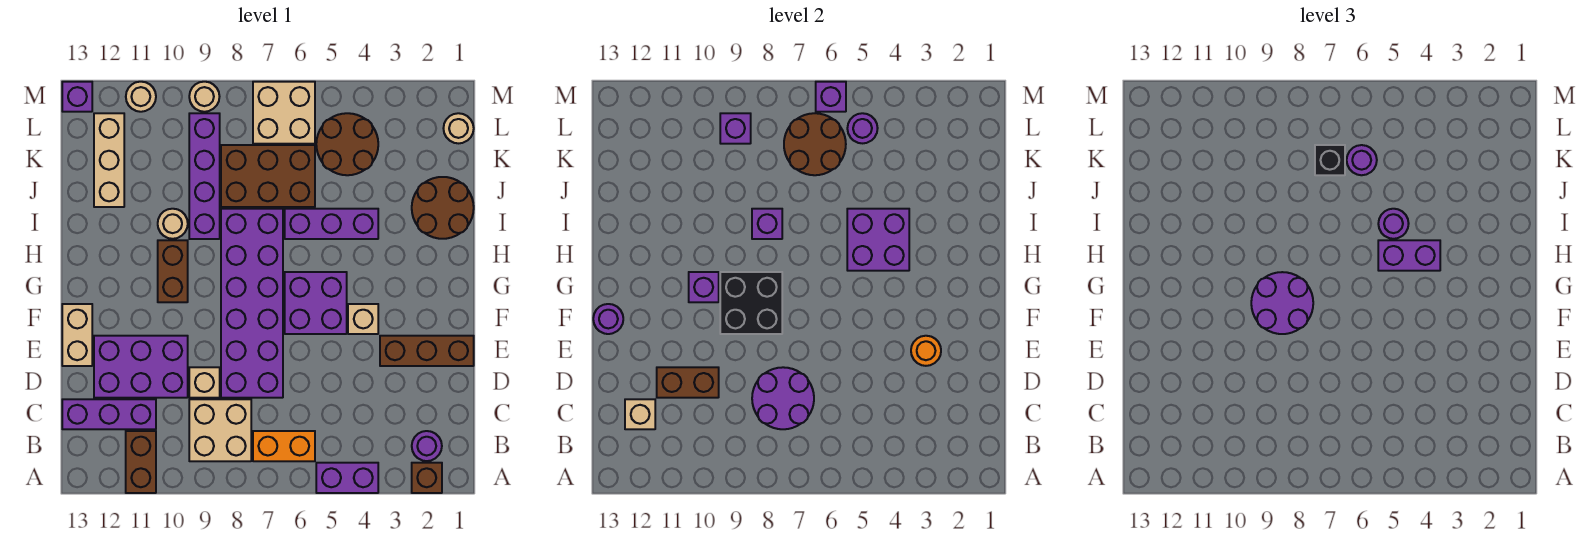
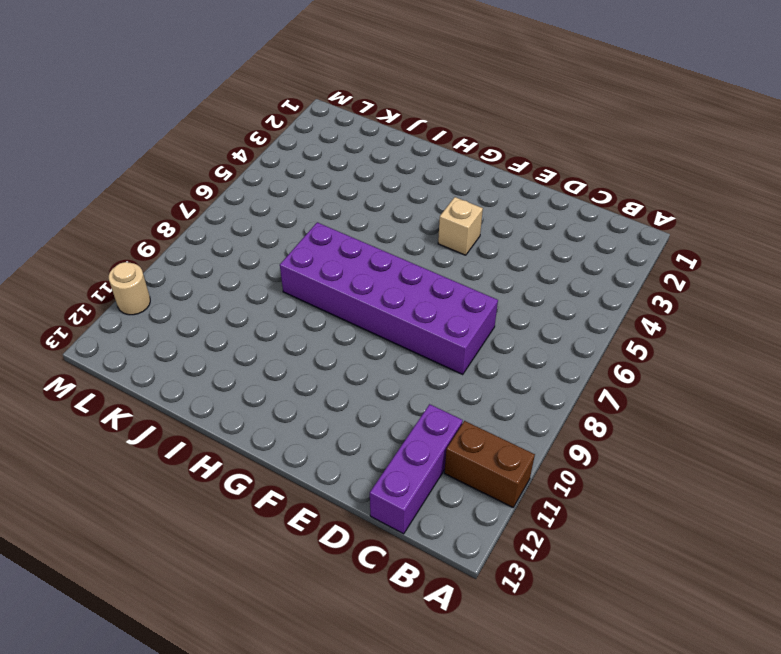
none -> brown brick A2 level 1
none -> purple brick A4:A5 level 1
none -> purple round brick B2 level 1
none -> orange brick B6:B7 level 1

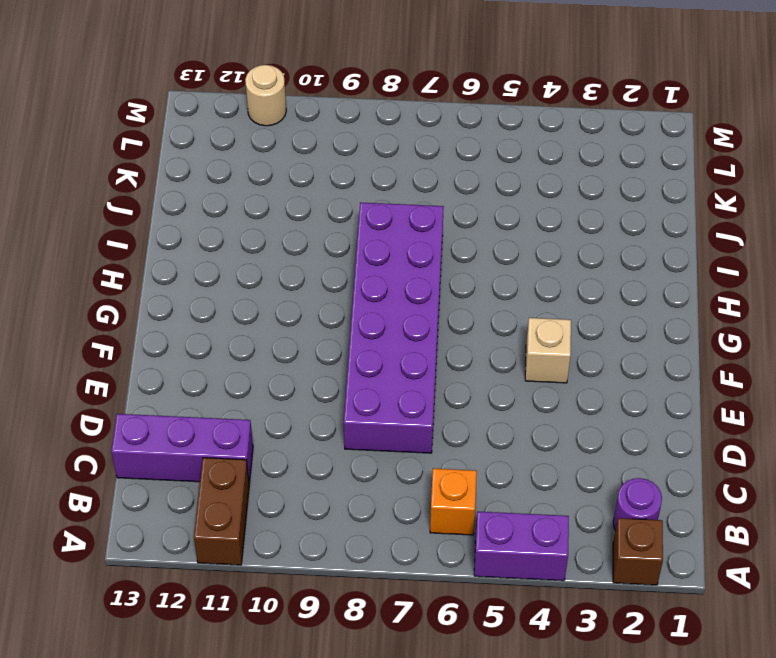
orange brick B6 level 1 -> orange brick B6:B7 level 1
none -> tan brick B8:C9 level 1
none -> tan brick D9 level 1
none -> purple brick D10:E12 level 1
none -> brown brick E1:E3 level 1

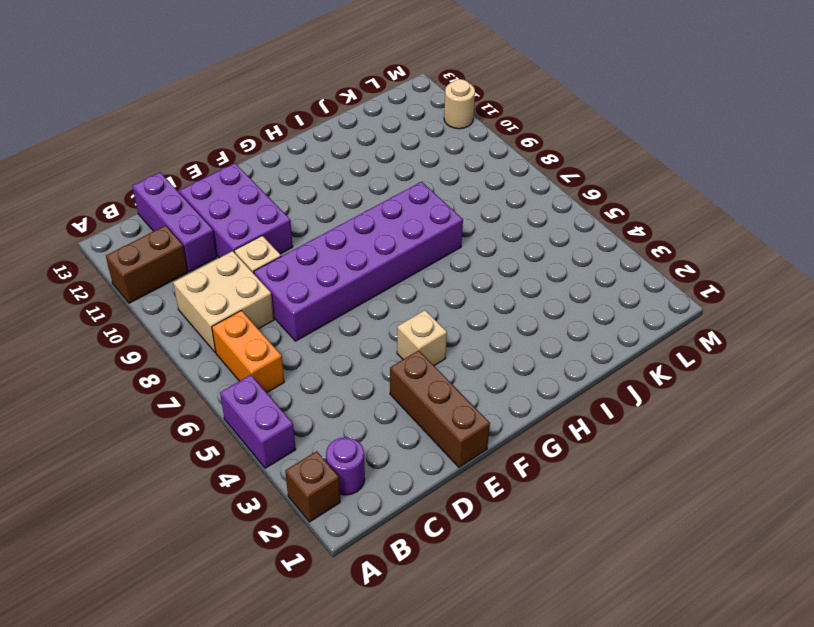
none -> tan brick E13:F13 level 1
none -> purple brick F5:G6 level 1
none -> brown brick G10:H10 level 1
none -> brown round brick I1:J2 level 1

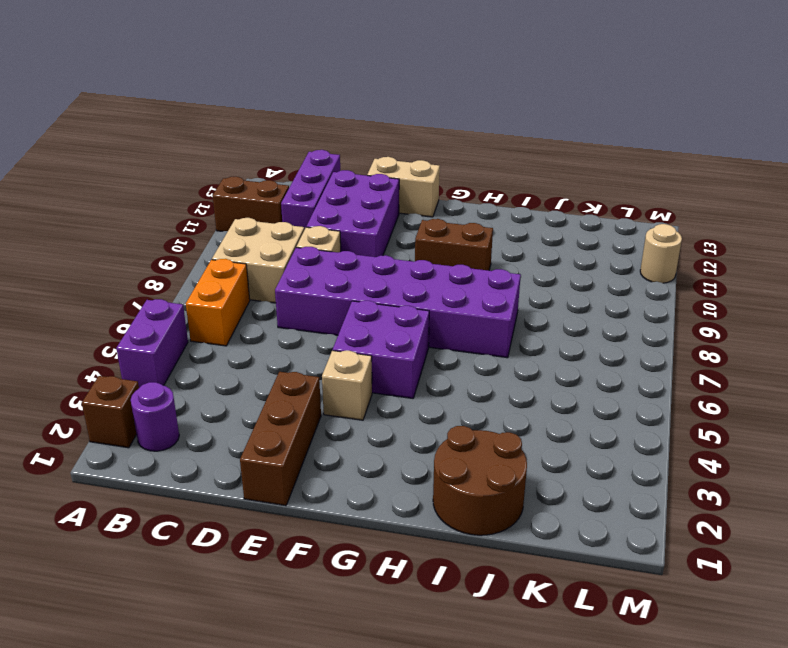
none -> purple brick I4:I6 level 1
none -> purple brick I9:L9 level 1
none -> tan round brick I10 level 1
none -> brown brick J6:K8 level 1

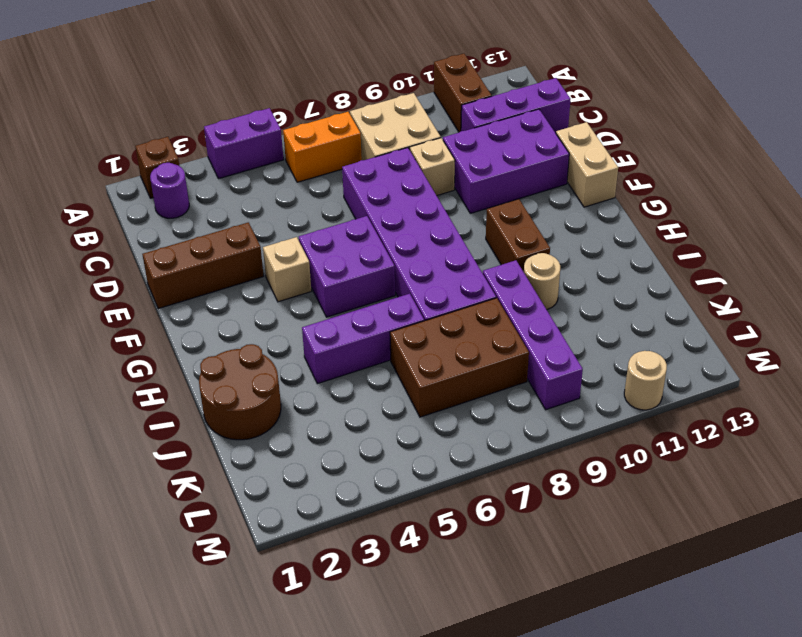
none -> tan brick J12:L12 level 1
none -> brown round brick K4:L5 level 1
none -> tan round brick L1 level 1
none -> tan brick L6:M7 level 1

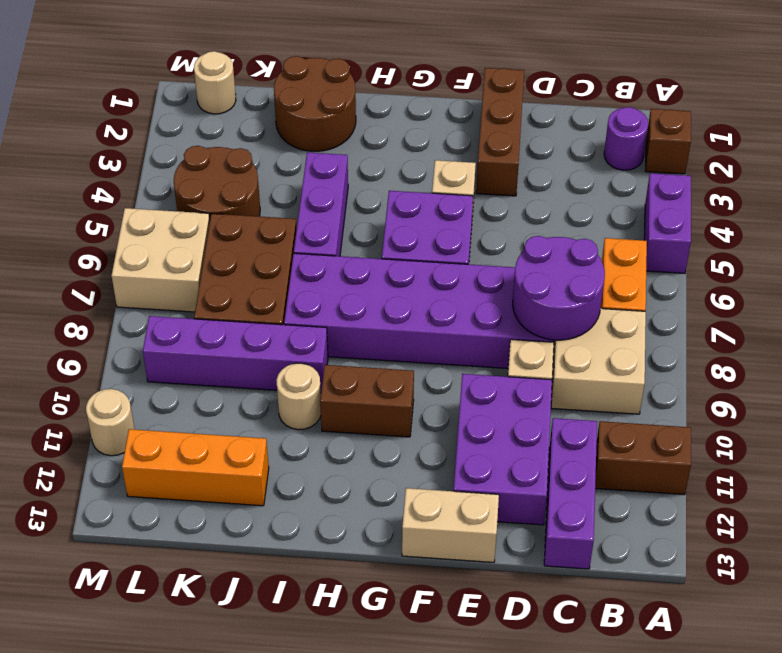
orange brick J12:L12 level 1 -> tan brick J12:L12 level 1
none -> tan round brick M9 level 1
none -> purple brick M13 level 1
none -> tan brick C12 level 2
none -> brown brick D10:D11 level 2

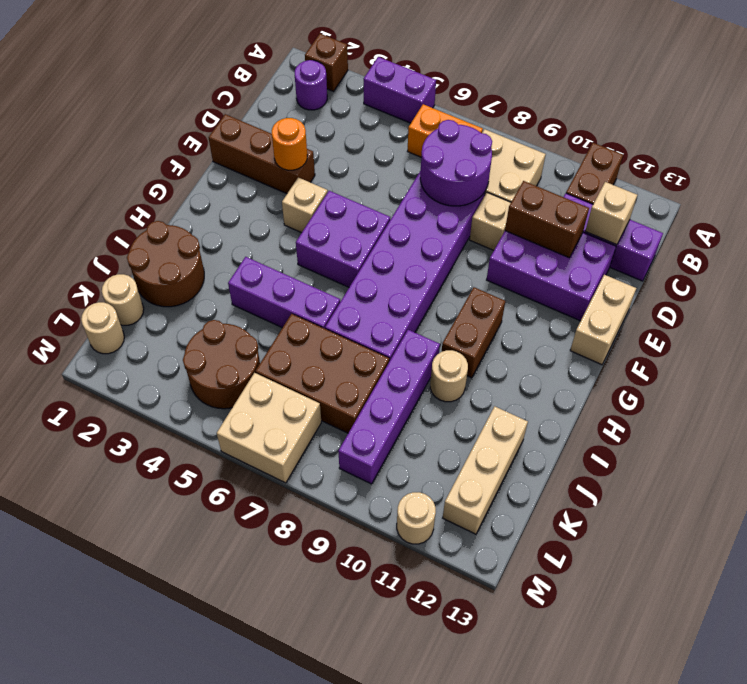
tan round brick K1 level 1 -> tan round brick M9 level 1
none -> purple brick M13 level 1
none -> black brick F8:G9 level 2
none -> purple round brick F13 level 2
none -> purple brick G10 level 2

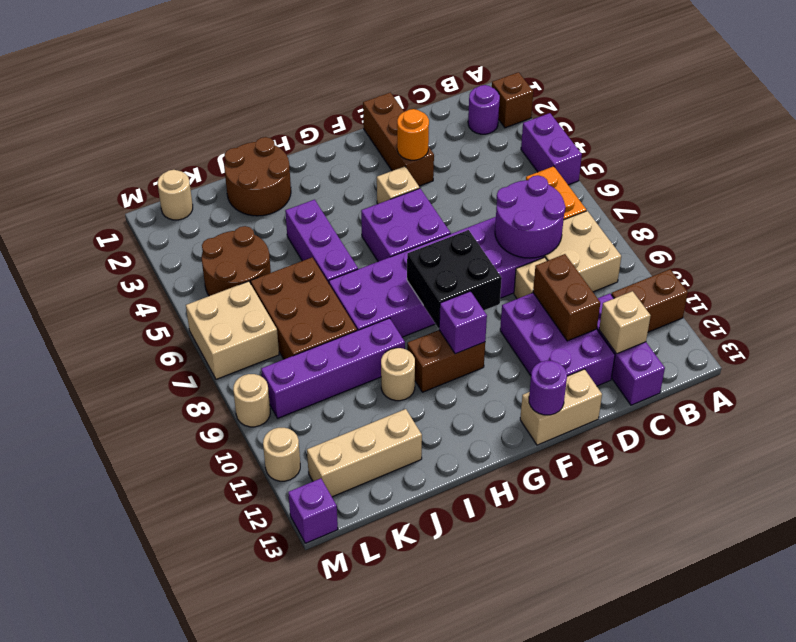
none -> purple brick H4:I5 level 2
none -> purple brick I8 level 2
none -> brown round brick K6:L7 level 2
none -> purple round brick L5 level 2

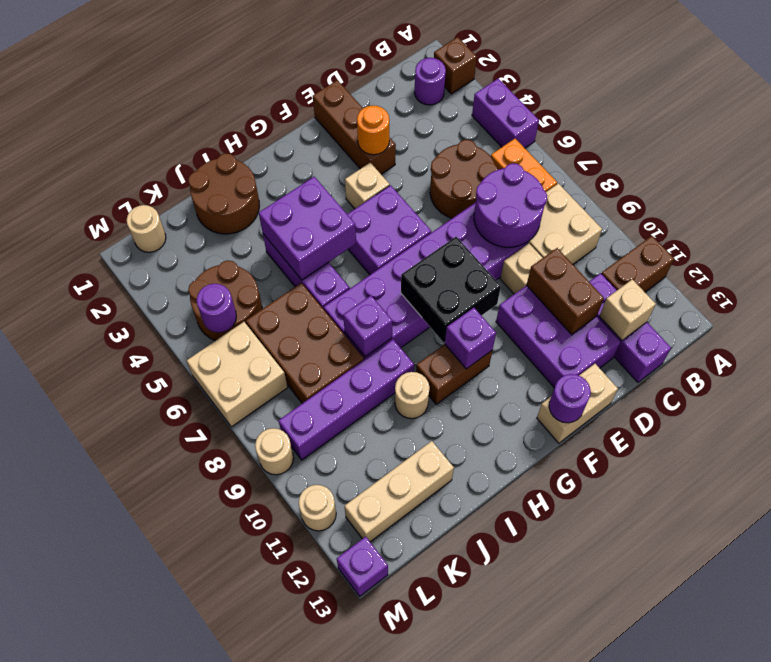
brown round brick C5:D6 level 1 -> brown round brick K6:L7 level 2
none -> purple brick L9 level 2
none -> purple brick M6 level 2
none -> purple round brick F8:G9 level 3
none -> purple brick H4:H5 level 3

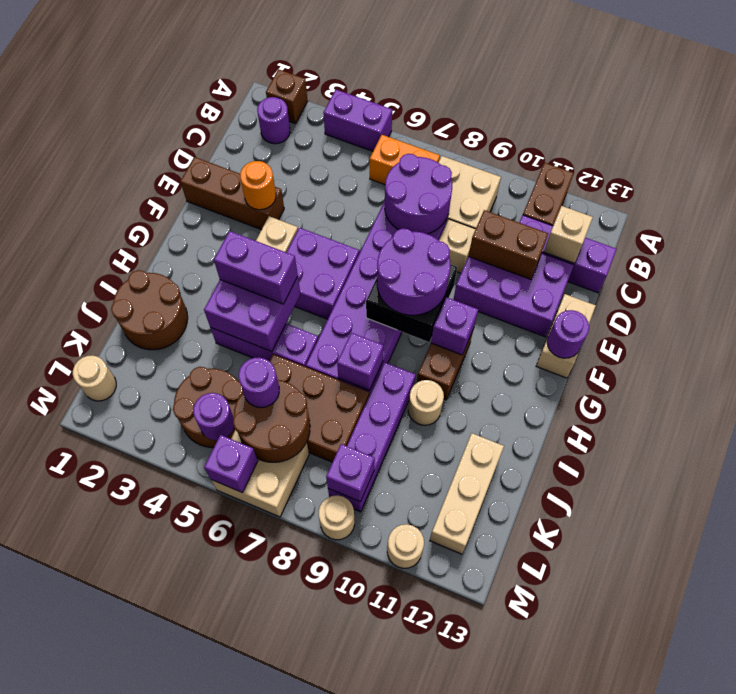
none -> purple brick M13 level 1
none -> purple round brick I5 level 3
none -> black brick K7 level 3

